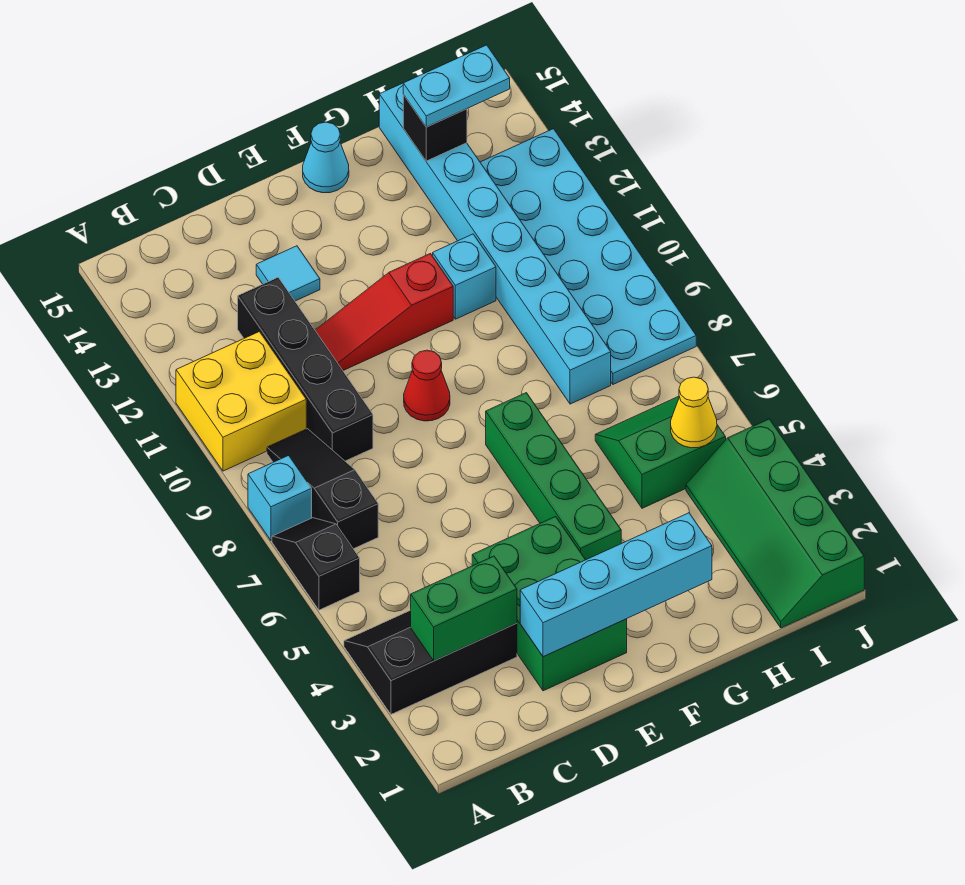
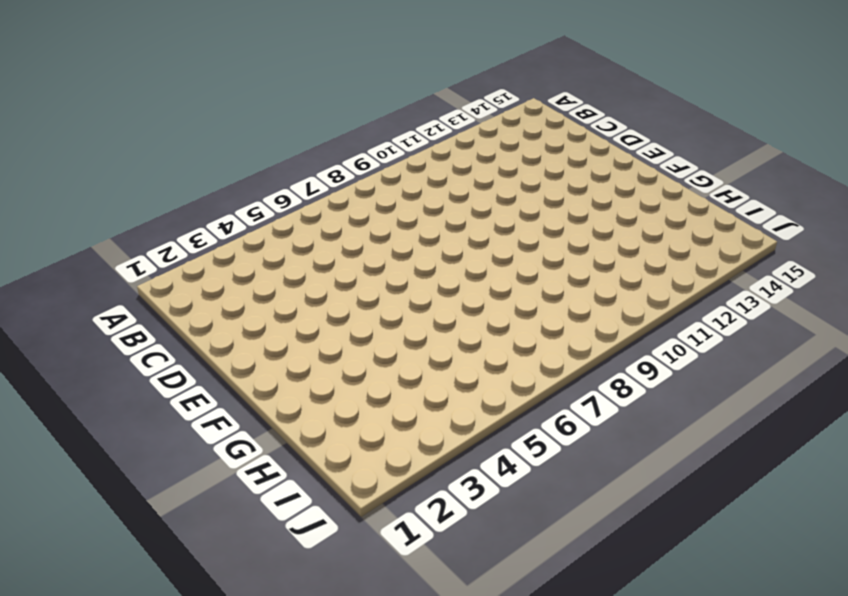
none -> black slope A3:C4 level 1 top 3
none -> black slope A6:A7 level 1 top 6
none -> cyan brick A8 level 1

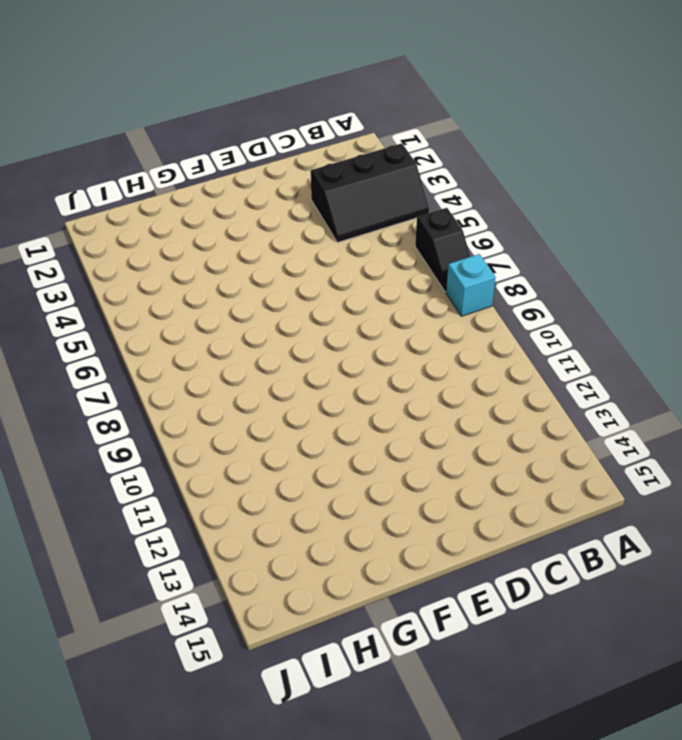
none -> yellow brick A10:B11 level 1
none -> black slope B7:B9 level 1 top 7
none -> black brick C9:C12 level 1

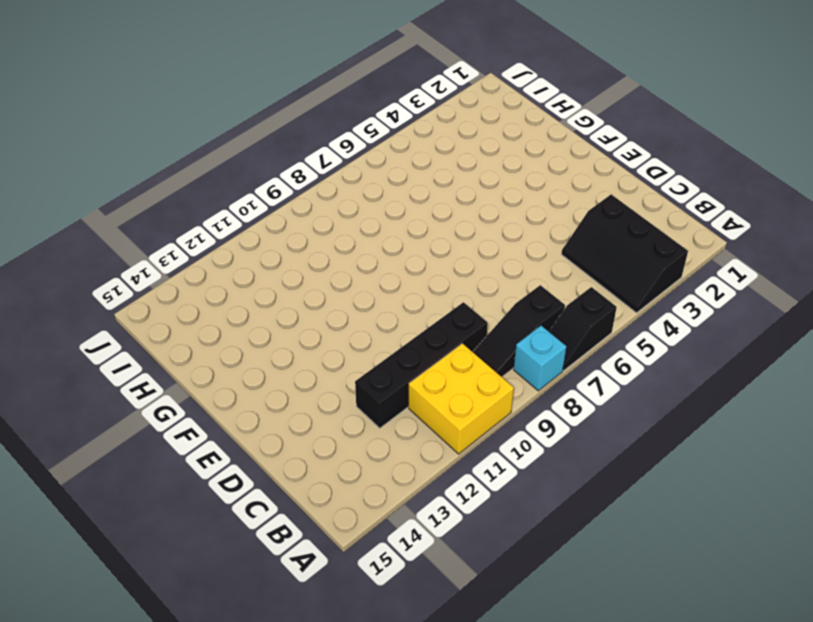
none -> green brick D2:E4 level 1
none -> red slope D11:F11 level 1 top F
none -> cyan tile D13 level 1

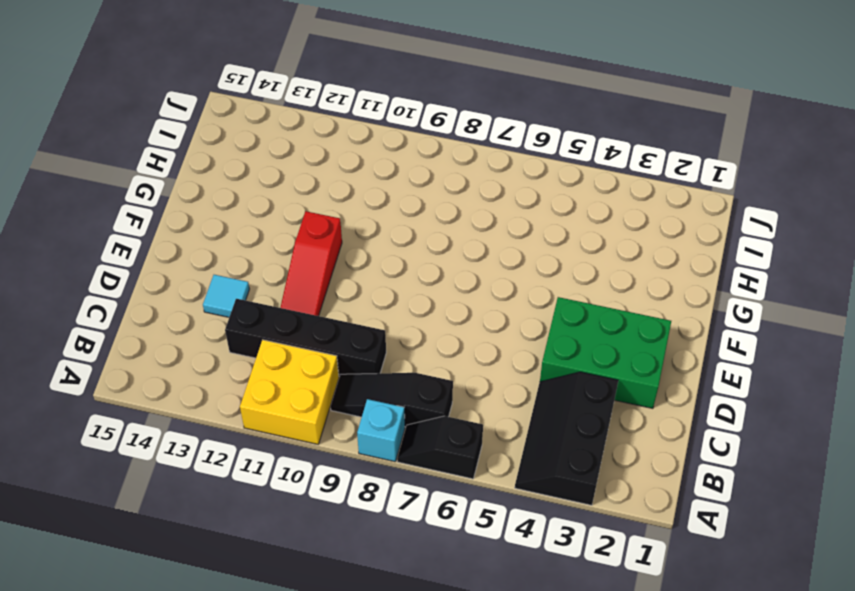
none -> red cone E9 level 1
none -> green brick F4:F7 level 1
none -> cyan cone F15 level 1

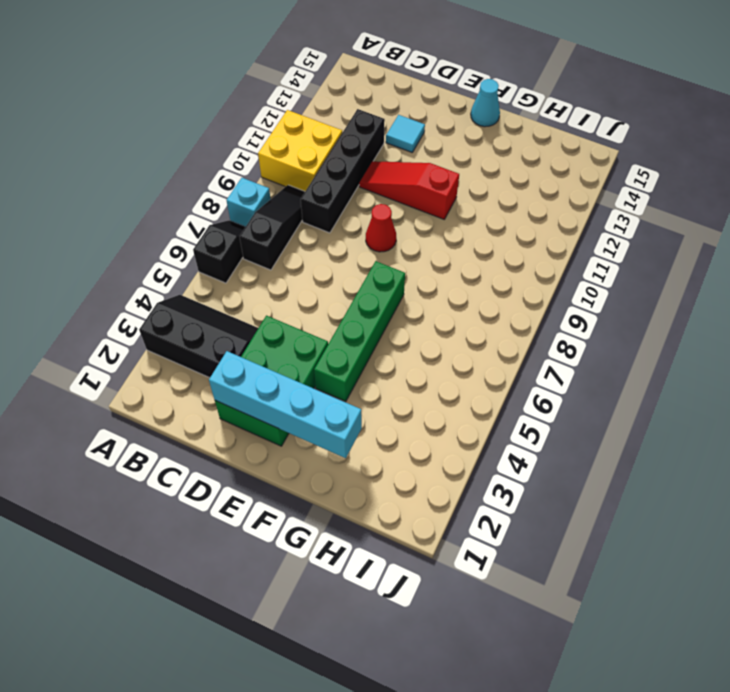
none -> cyan brick G11 level 1
none -> green slope H5:I6 level 1 top 5
none -> cyan brick H8:H15 level 1

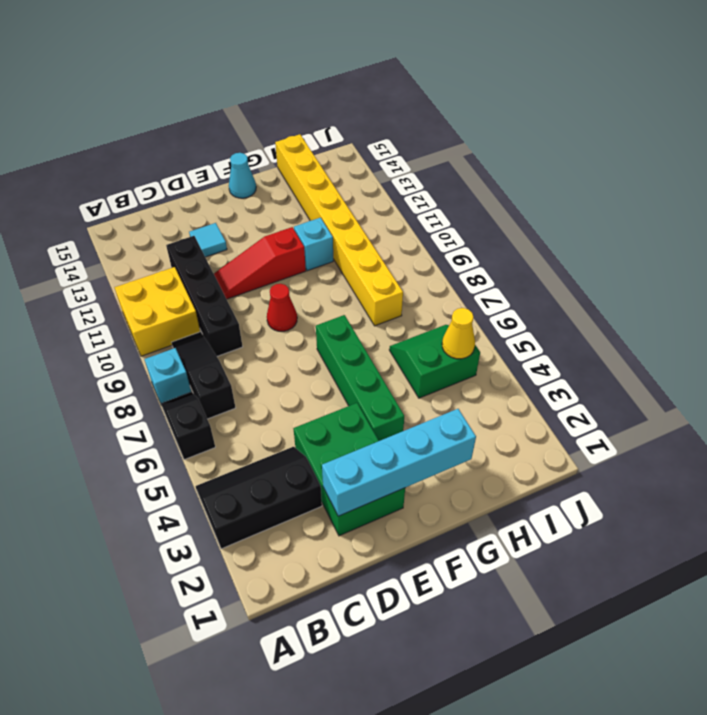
yellow brick H8:H15 level 1 -> cyan brick H8:H15 level 1
none -> green slope I1:J4 level 1 top J
none -> cyan plate I8:J13 level 1
none -> green brick B3:C3 level 2

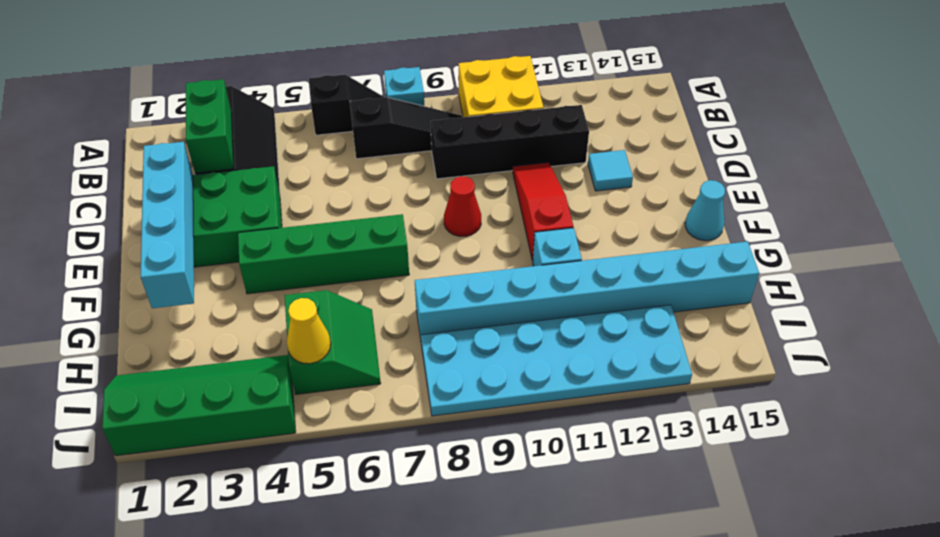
none -> black brick H14 level 2
none -> cyan plate H14:I14 level 3

